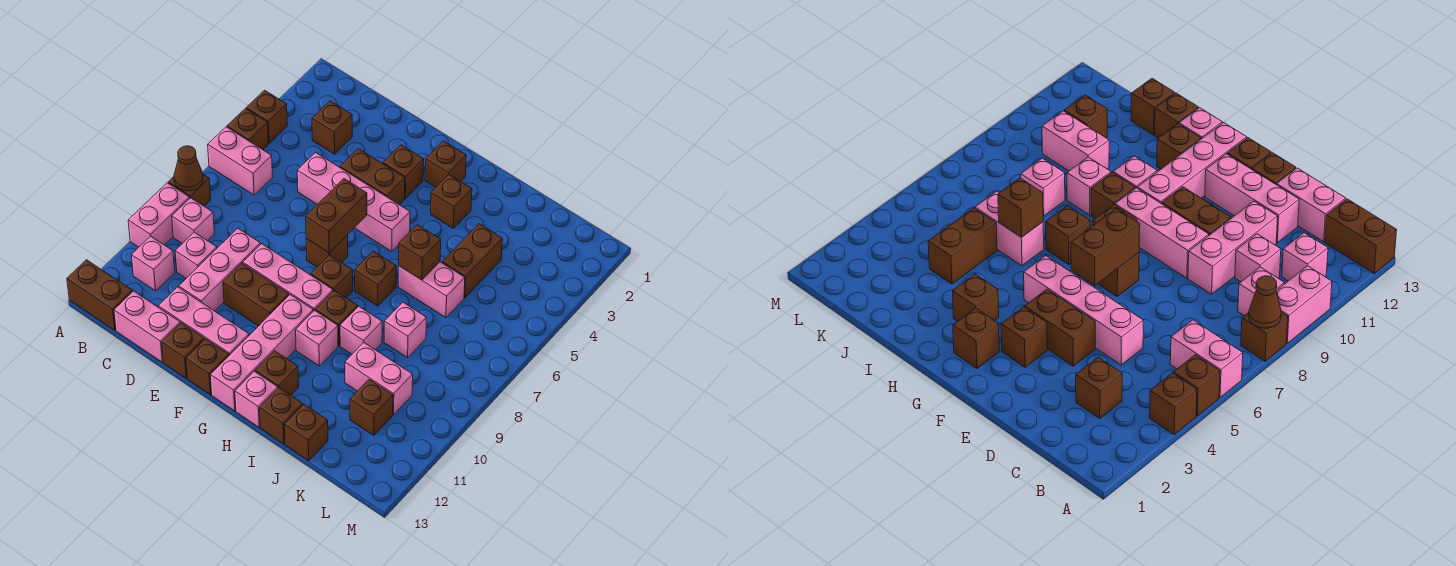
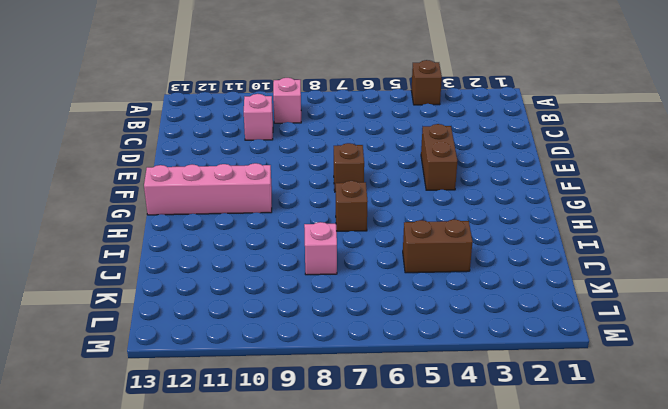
none -> brown brick A5 level 1
none -> pink brick A6:B6 level 1
none -> brown brick A8 level 1
none -> pink brick A9:A10 level 1

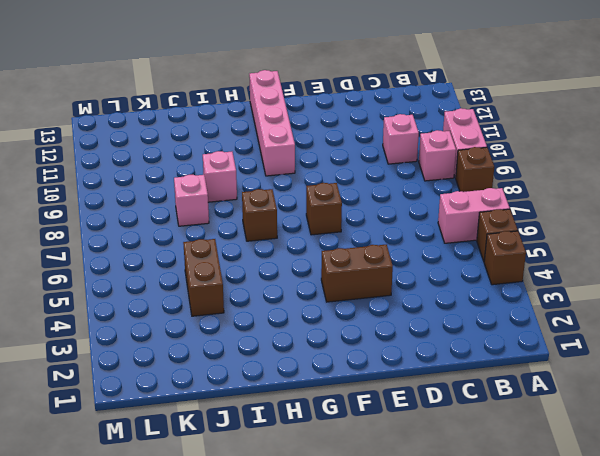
none -> brown brick A13:B13 level 1
none -> pink brick B11 level 1
none -> brown brick C3 level 1
none -> pink brick C13:D13 level 1

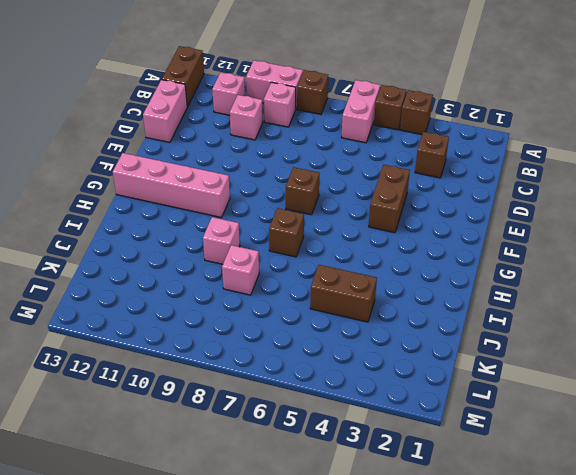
none -> pink brick D5:G5 level 1
none -> pink brick D9:D11 level 1
none -> pink brick D12:F12 level 1
none -> pink brick E9:G9 level 1

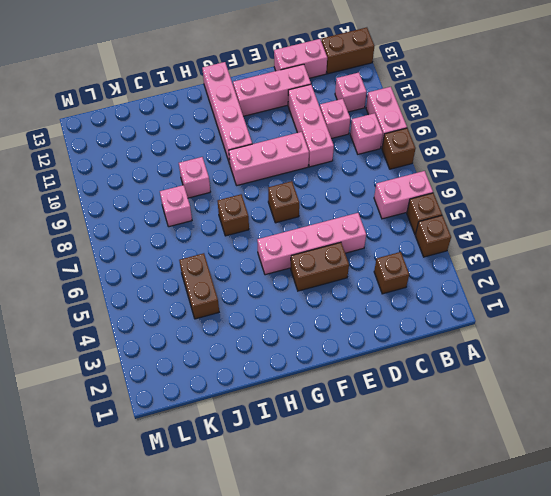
none -> brown brick E10:F10 level 1
none -> brown brick E13 level 1
none -> brown brick F3 level 1
none -> brown brick F13 level 1

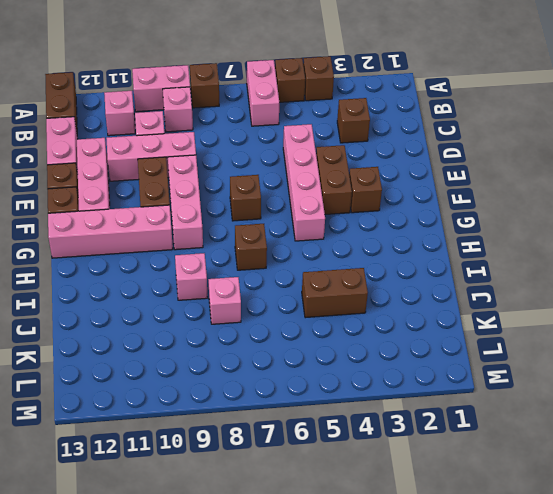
none -> brown brick G2 level 1
none -> brown brick G8 level 1
none -> brown brick H3 level 1
none -> brown brick H9 level 1

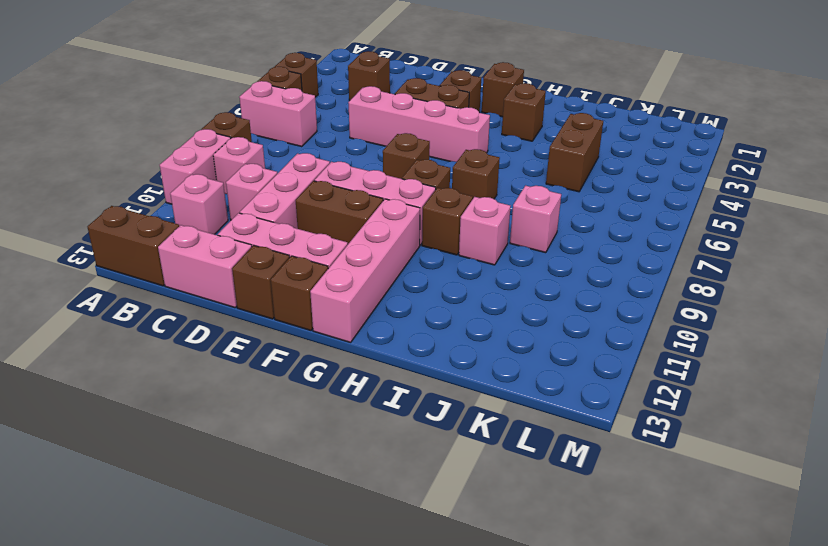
none -> pink brick H10 level 1
none -> brown brick H12 level 1
none -> pink brick H13 level 1
none -> pink brick I6:J6 level 1

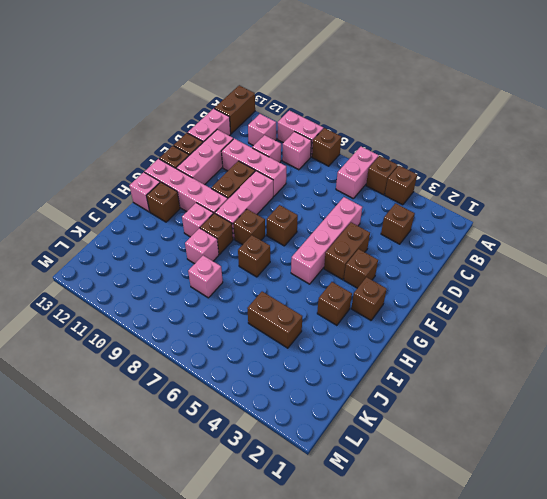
none -> pink brick I6:J6 level 1
none -> brown brick I13 level 1
none -> pink brick J10:K10 level 1
none -> brown brick J13 level 1

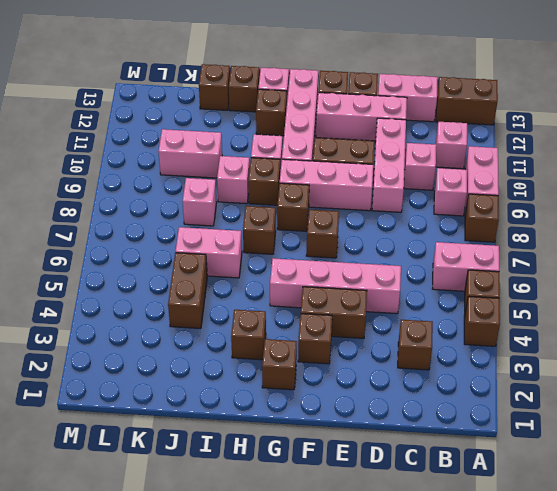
none -> brown brick K11 level 1
none -> brown cone A8 level 2
none -> brown brick F6:F7 level 2
none -> brown brick I6 level 2

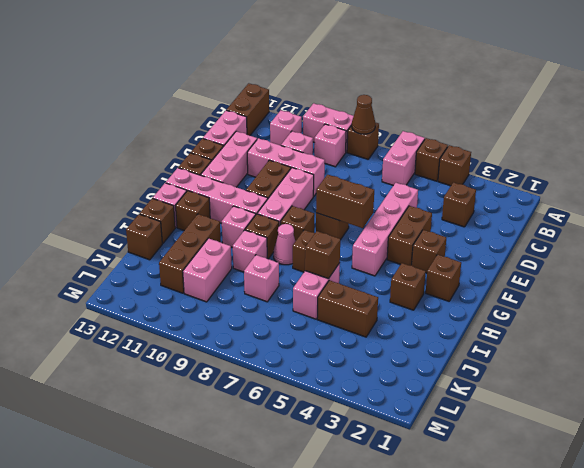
pink cone H8 level 1 -> none
brown brick I11:K11 level 1 -> brown brick K11 level 1

